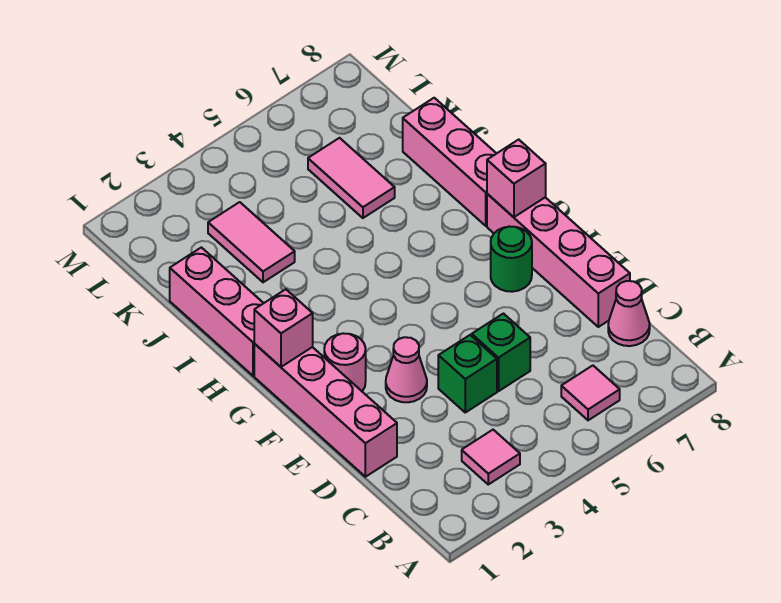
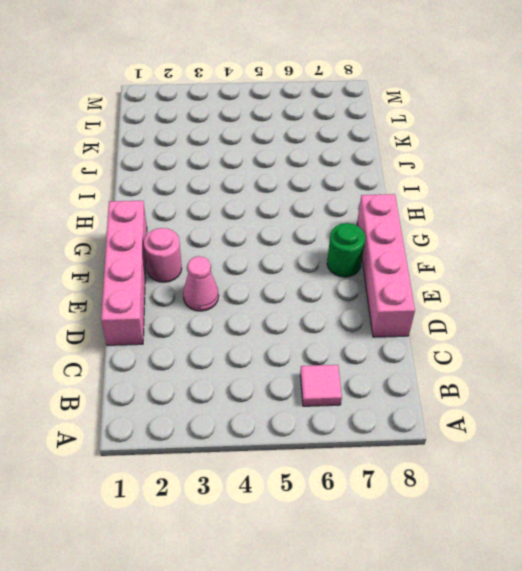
none -> pink tile B3 level 1
none -> pink cone C8 level 1
none -> green brick D4 level 1

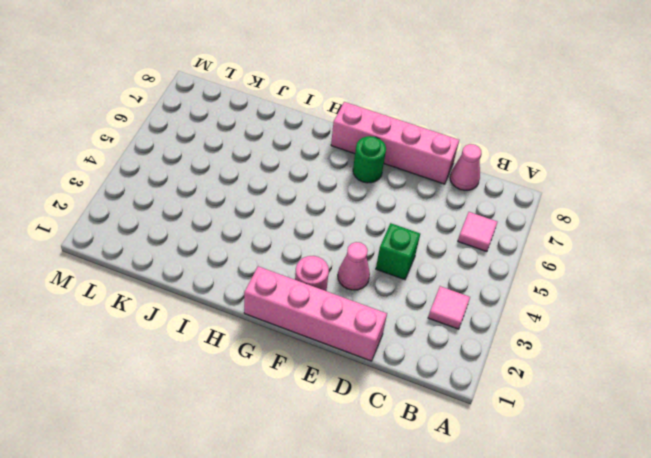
none -> green brick D5 level 1
none -> pink brick H1:J1 level 1
none -> pink brick H8:J8 level 1

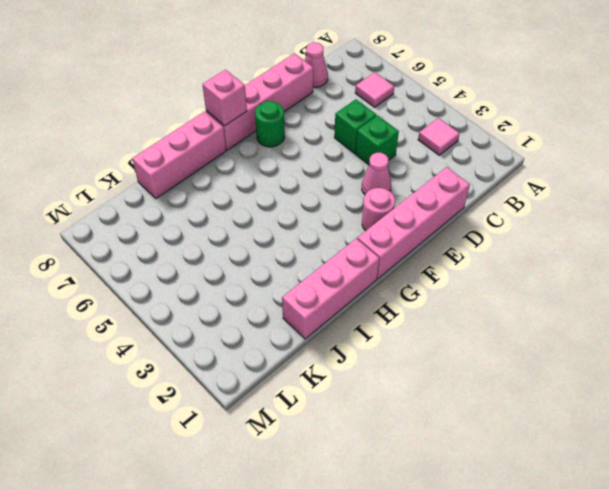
none -> pink tile J3:K3 level 1
none -> pink tile J6:K6 level 1
none -> pink brick G1 level 2

